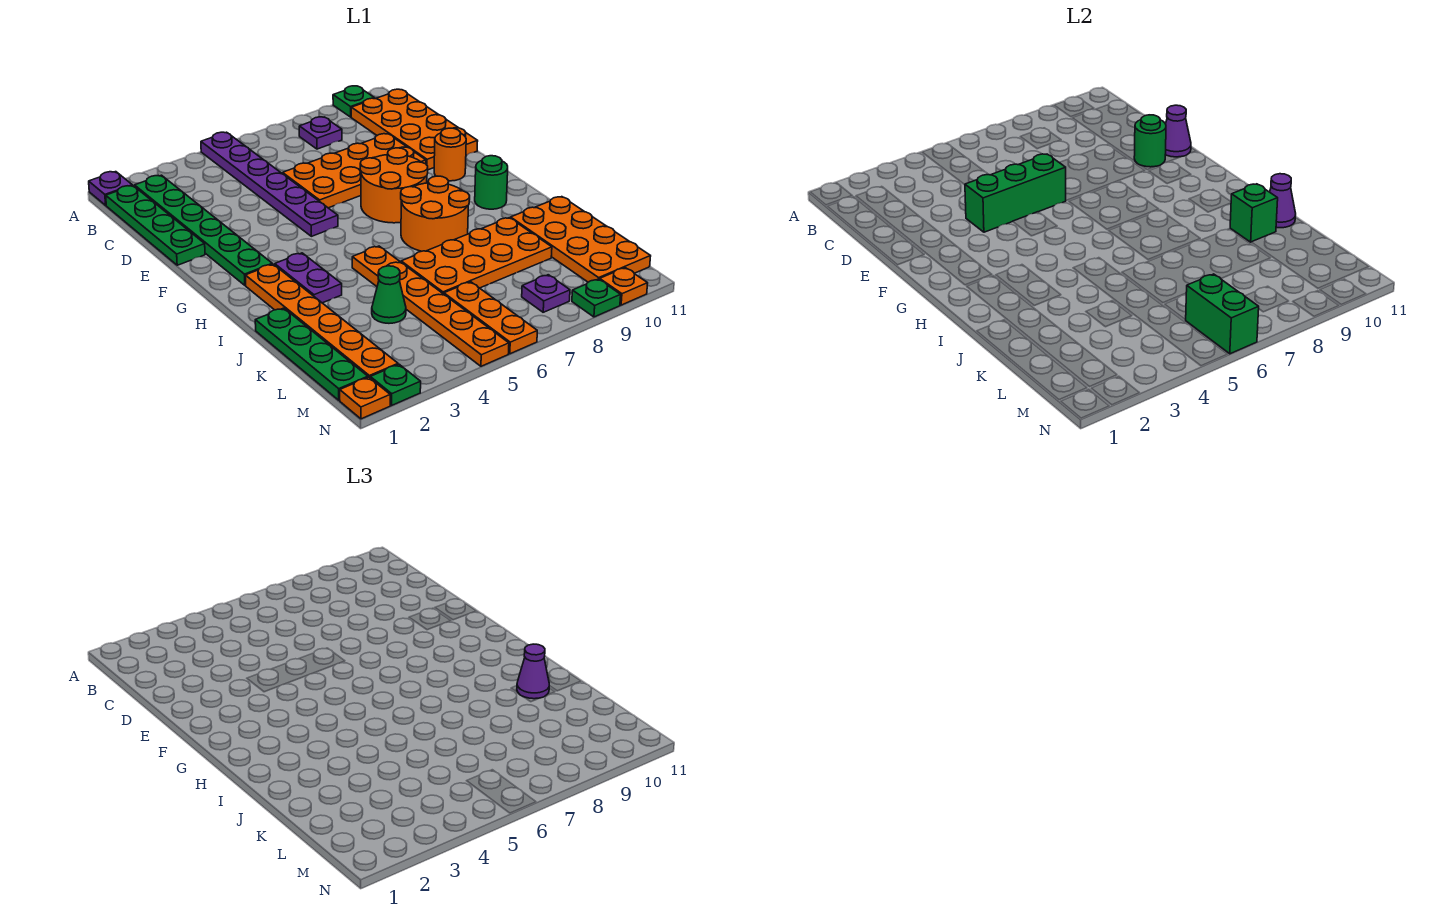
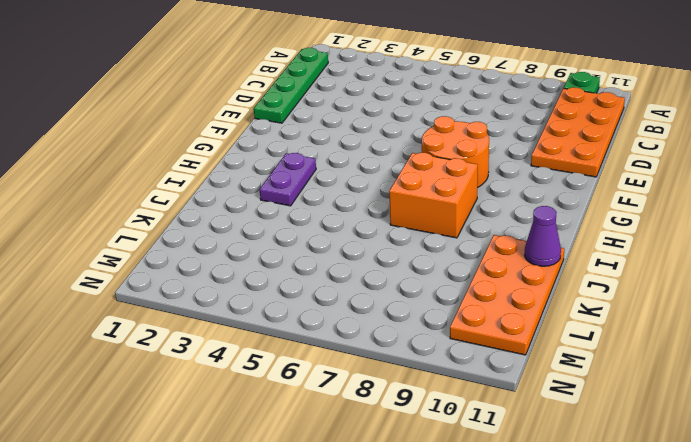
orange brick H7:I8 level 1 -> orange round brick H7:I8 level 1
none -> purple plate A1 level 1
none -> purple plate A5:F5 level 1
none -> green plate B2:G2 level 1
none -> purple plate B8 level 1

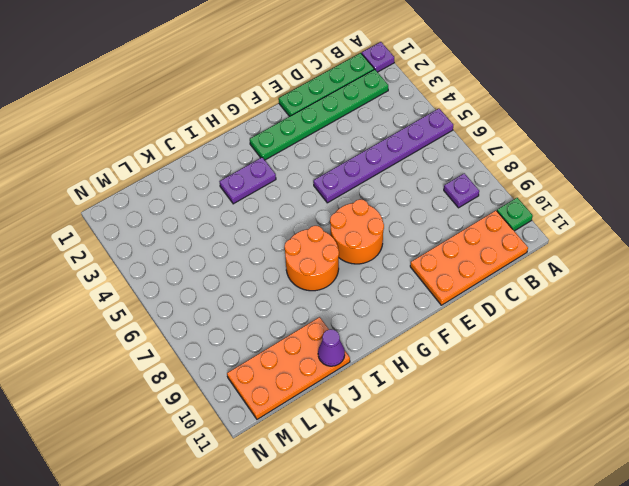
none -> orange plate D6:E9 level 1
none -> orange round brick F10 level 1
none -> orange plate H2:M2 level 1
none -> green round brick H10 level 1

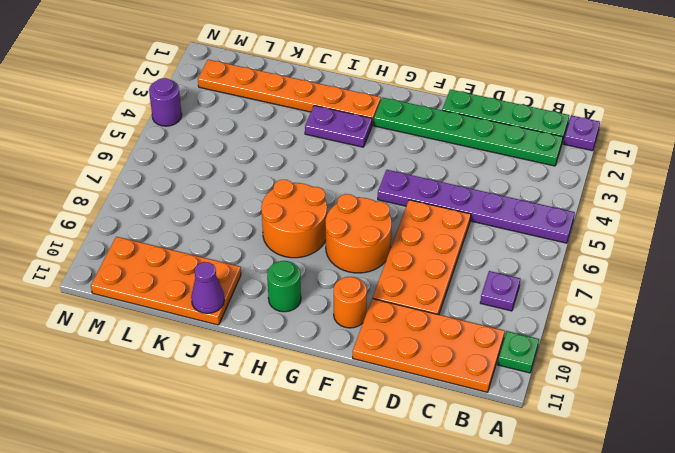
purple round brick N4 level 1 -> none
none -> orange plate I5:N5 level 1
none -> green plate J1:M1 level 1
none -> orange plate J6:K9 level 1
none -> green cone K4 level 1

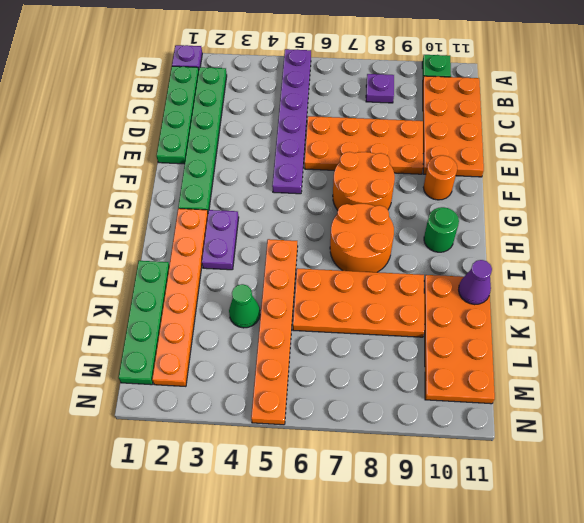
none -> orange plate L6:N6 level 1
none -> purple plate M8 level 1
none -> orange plate N1 level 1
none -> green plate N2 level 1

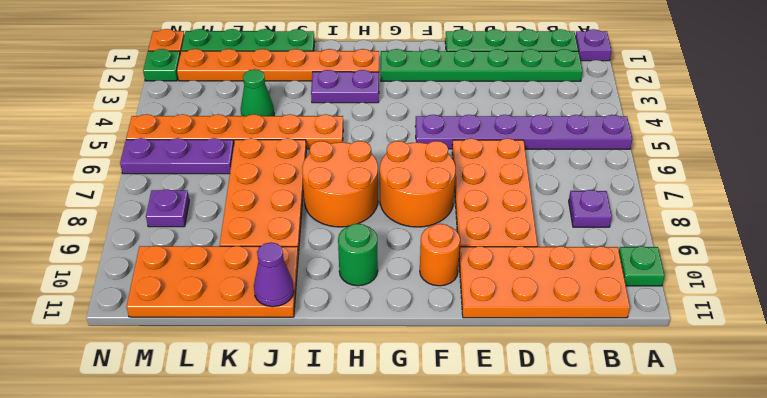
purple plate L6:N6 level 1 -> orange plate L6:N6 level 1
none -> green plate N9 level 1
none -> orange plate N10 level 1
none -> green brick E4:E6 level 2
none -> green round brick E10 level 2

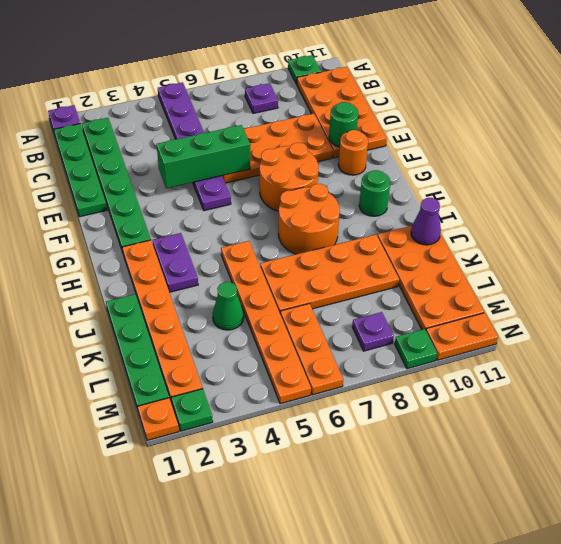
orange plate N10:N11 level 1 -> orange plate N10 level 1
none -> purple cone E11 level 2
none -> green brick J10 level 2
none -> green brick M6:N6 level 2
none -> purple cone J10 level 3

